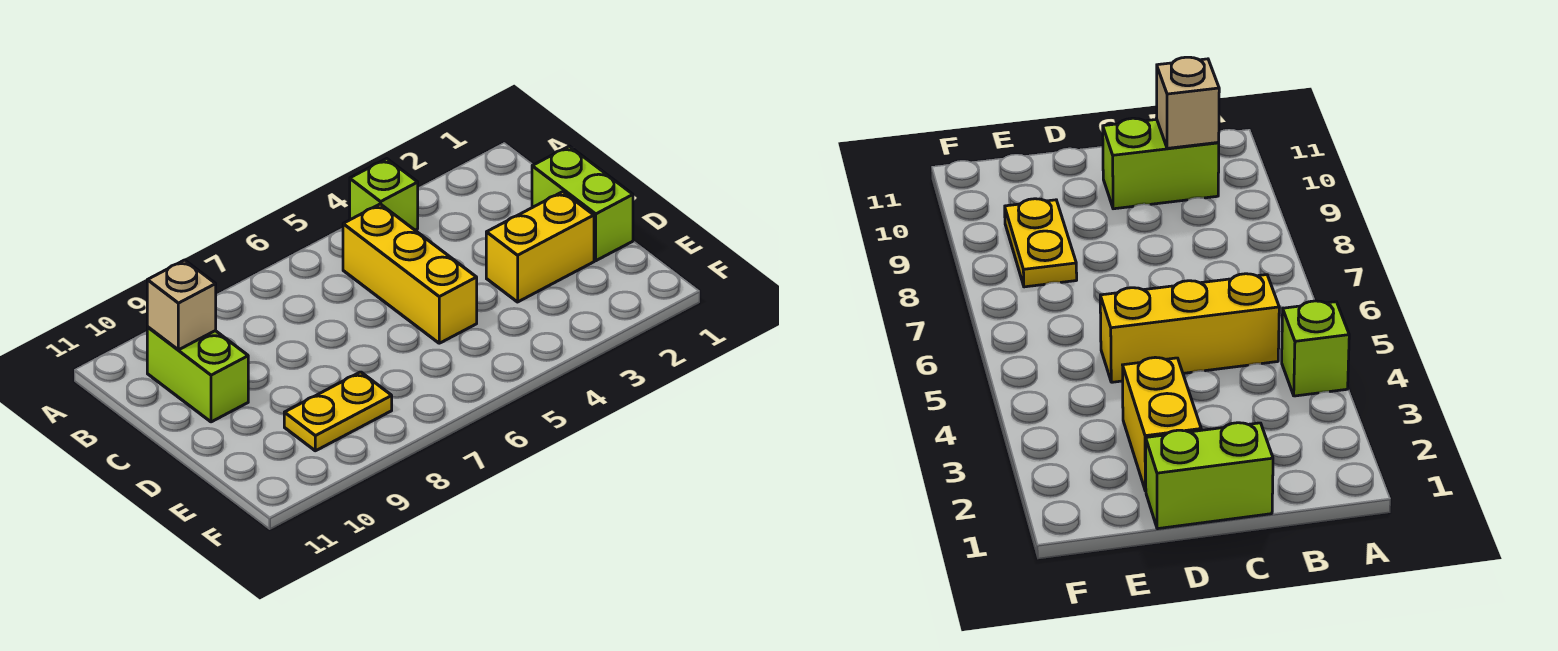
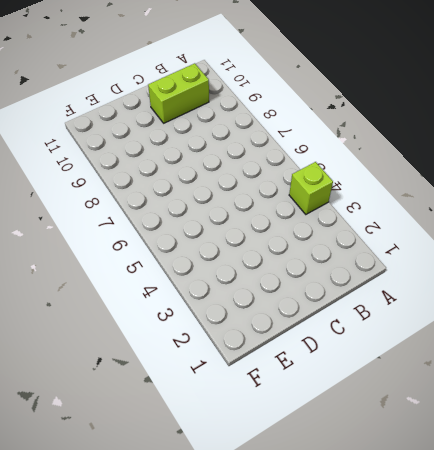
none -> yellow brick B5:D5 level 1
none -> lime brick C1:D1 level 1

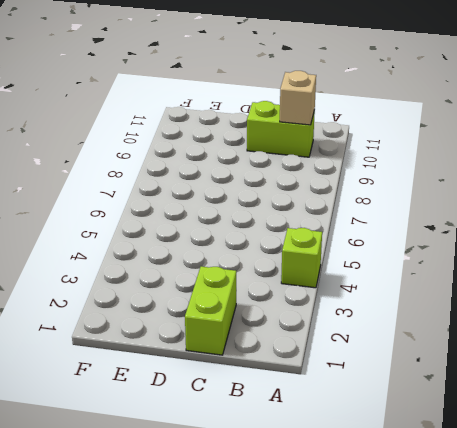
lime brick C1:C2 level 1 -> lime brick C1:D1 level 1
none -> yellow brick B5:D5 level 1
none -> yellow brick D2:D3 level 1

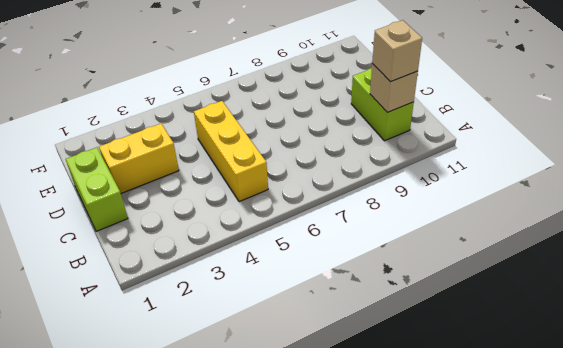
tan brick B10 level 3 -> none
none -> lime brick A4 level 1
none -> yellow plate E8:E9 level 1

